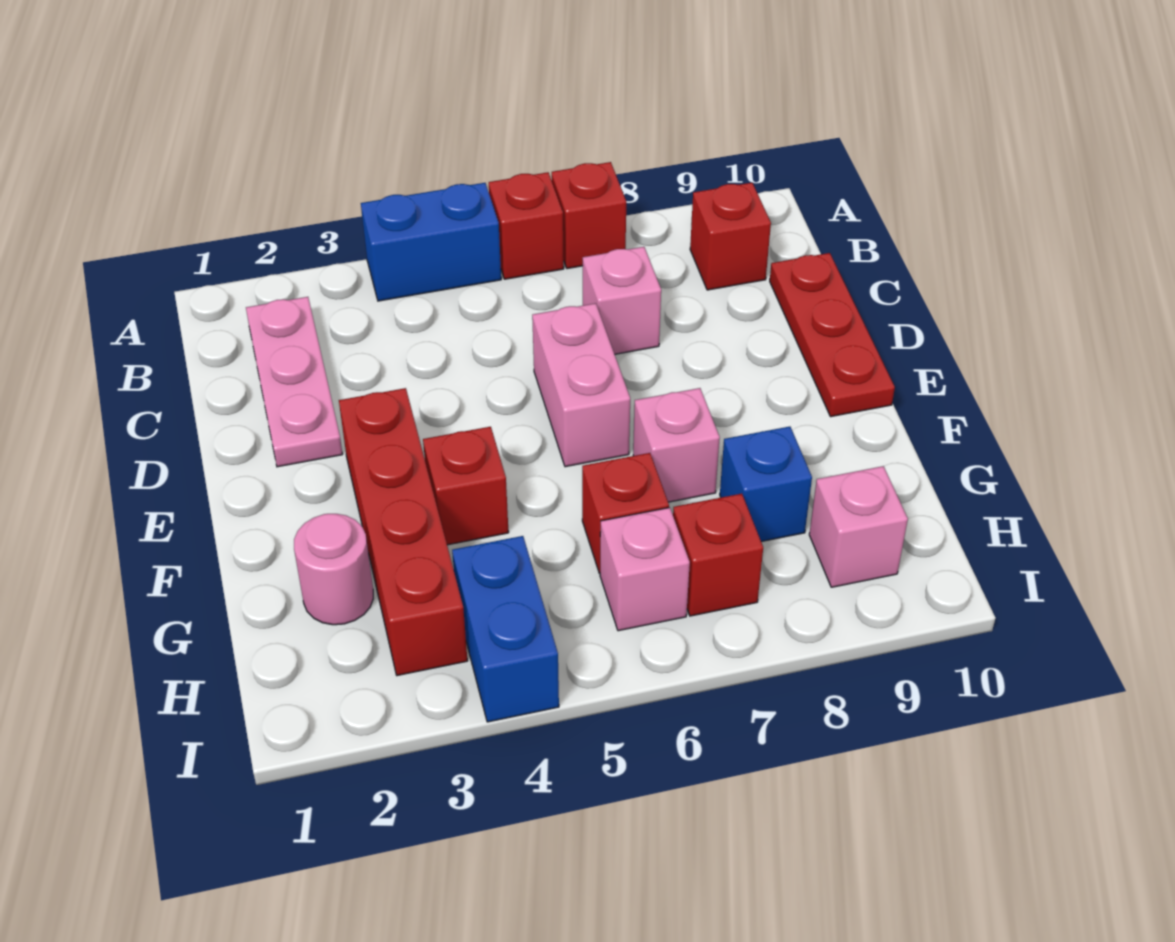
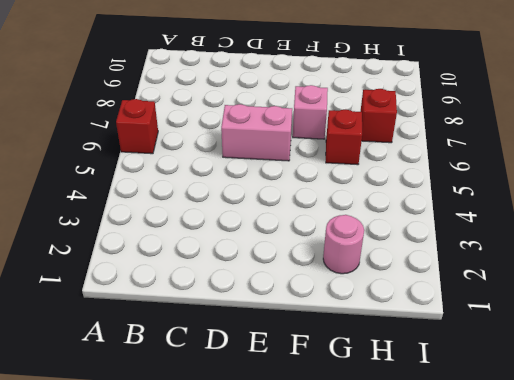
none -> blue brick A4:A5 level 1
none -> red brick A7 level 1
none -> pink plate B2:D2 level 1

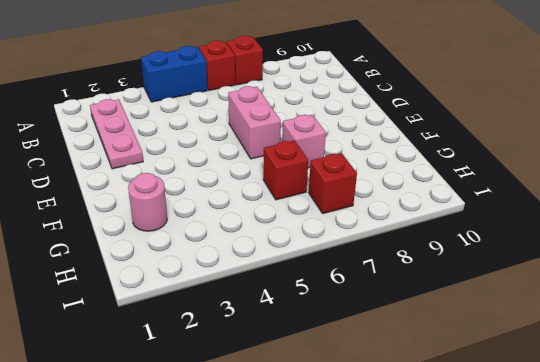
none -> red brick B9 level 1
none -> pink brick C7 level 1
none -> red plate C10:E10 level 1

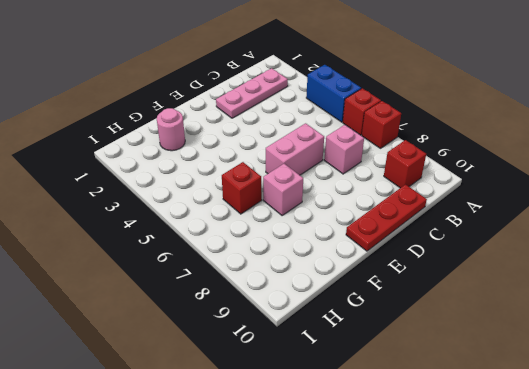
none -> red brick E3:H3 level 1
none -> red brick F4 level 1
none -> blue brick G8 level 1

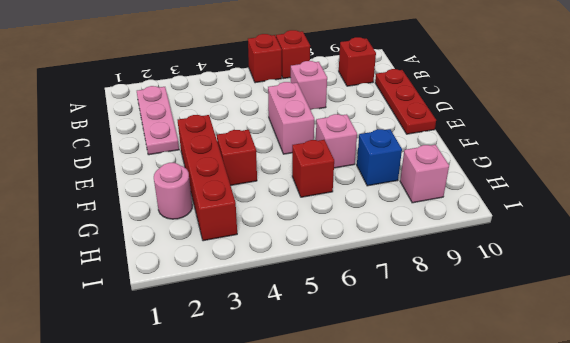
none -> blue brick A4:A5 level 1
none -> blue brick H4:I4 level 1
none -> pink brick H6 level 1

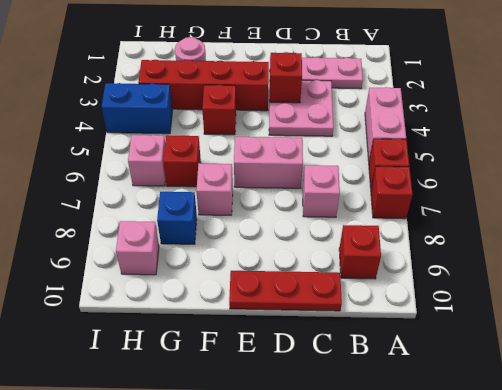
pink brick A4:A5 level 1 -> blue brick A4:A5 level 1
pink plate C3:D4 level 1 -> none
red brick D3 level 2 -> red brick H7 level 1

